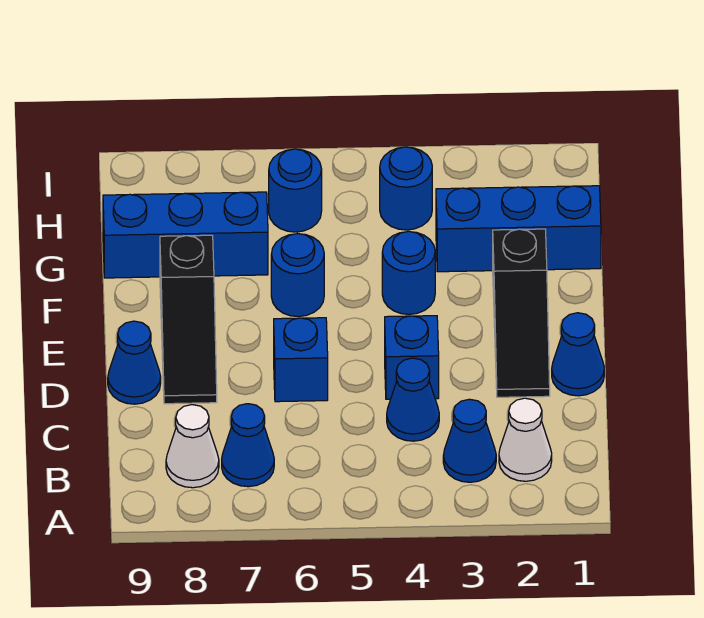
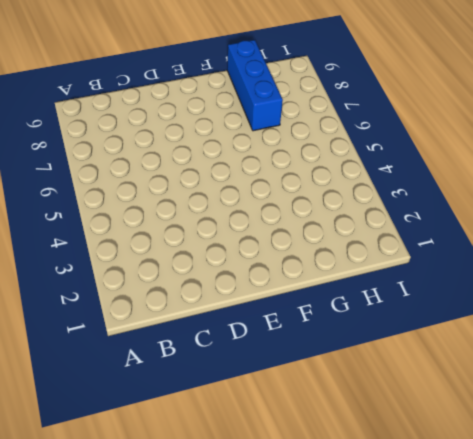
none -> white cone B2 level 1
none -> blue cone B3 level 1
none -> blue cone B7 level 1

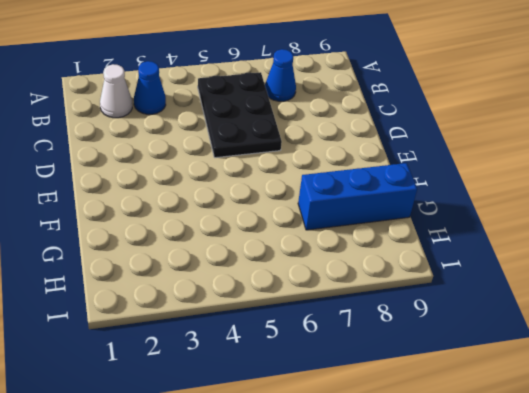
black plate B5:D6 level 1 -> blue brick D6 level 1
none -> white cone B8 level 1
none -> blue cone C4 level 1
none -> blue cone D1 level 1

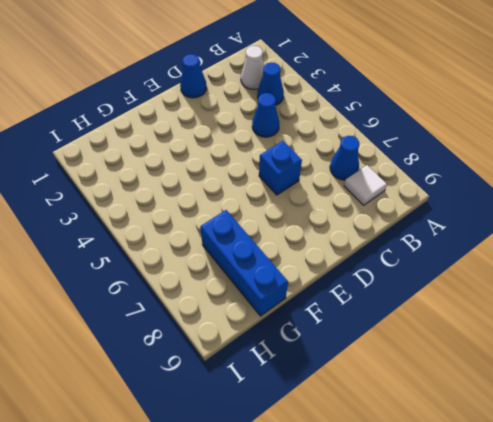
white tile B8 level 1 -> white cone B8 level 1
none -> black slope D2:F2 level 1 top F
none -> blue brick D4 level 1
none -> black slope D8:F8 level 1 top F

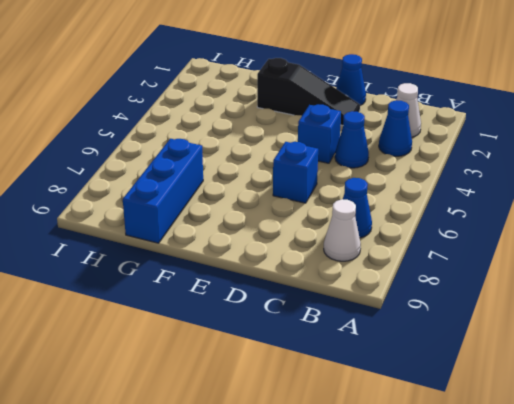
none -> black slope D8:F8 level 1 top F
none -> blue cone D9 level 1
none -> blue round brick F4 level 1

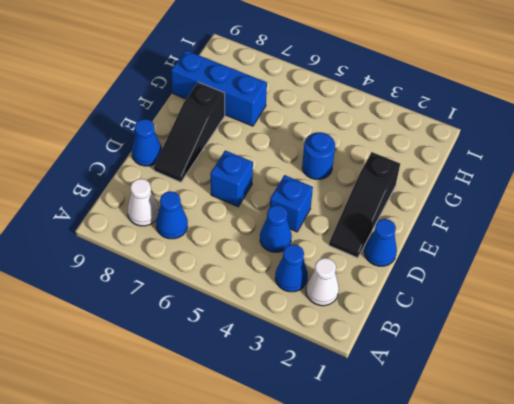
none -> blue round brick F6 level 1
none -> blue brick G1:G3 level 1
none -> blue round brick H4 level 1

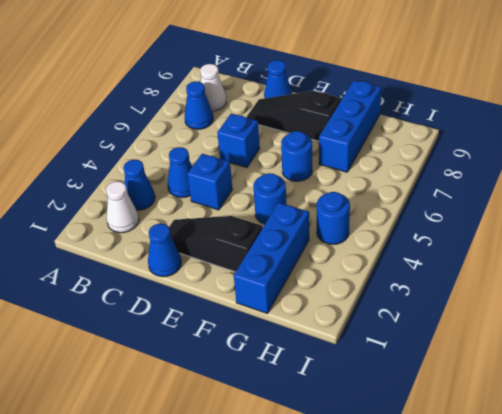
none -> blue round brick H6 level 1

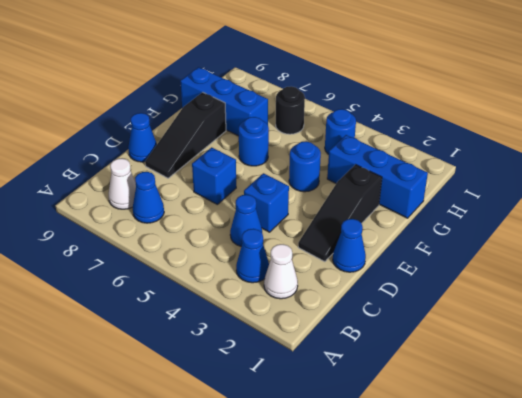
black round brick H6 level 1 -> blue round brick H6 level 1

